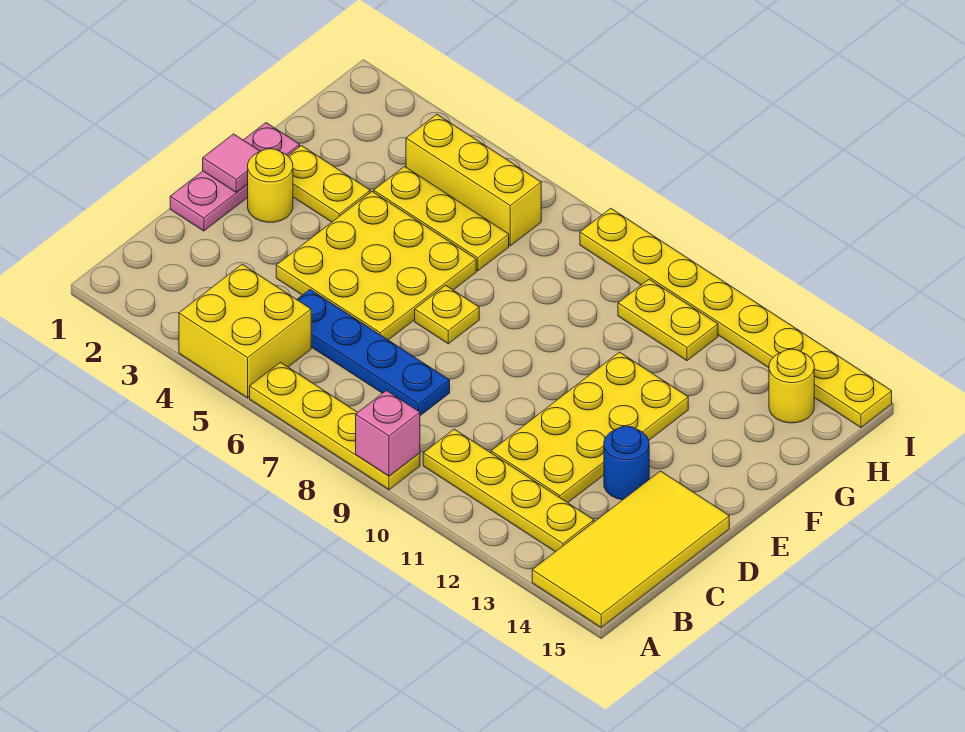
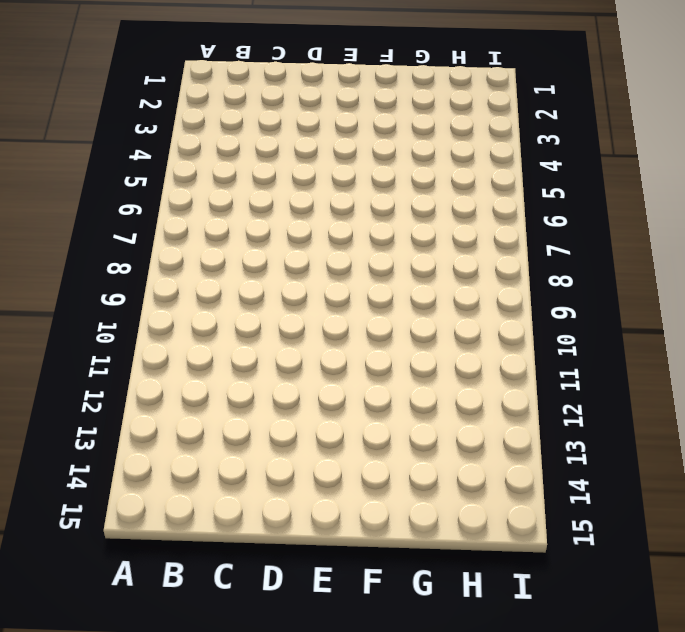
none -> yellow brick A4:B5 level 1
none -> yellow plate A6:A9 level 1
none -> yellow tile A14:D15 level 1

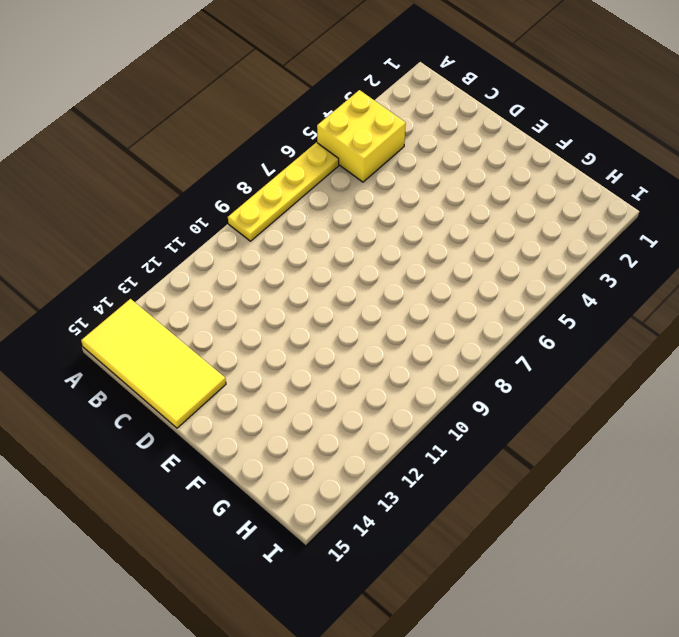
none -> yellow plate B10:B13 level 1
none -> blue plate C5:C8 level 1
none -> yellow plate C11:F12 level 1

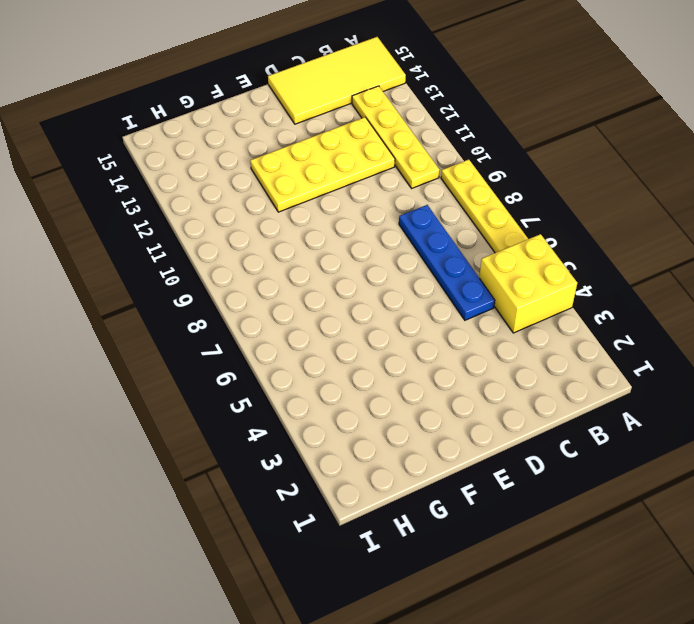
none -> pink plate D1:F1 level 1
none -> yellow plate D4:F6 level 1
none -> blue round brick D13 level 1

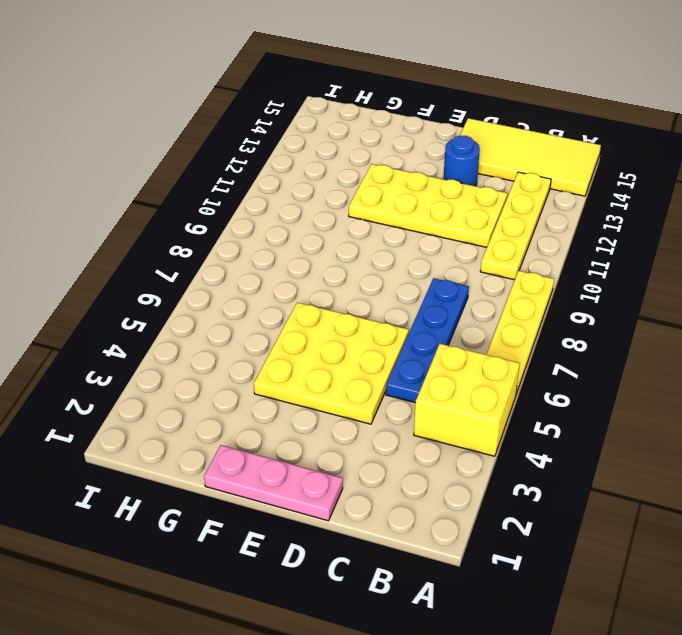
none -> yellow round brick E2 level 1
none -> yellow plate E7 level 1
none -> yellow plate F2:F3 level 1

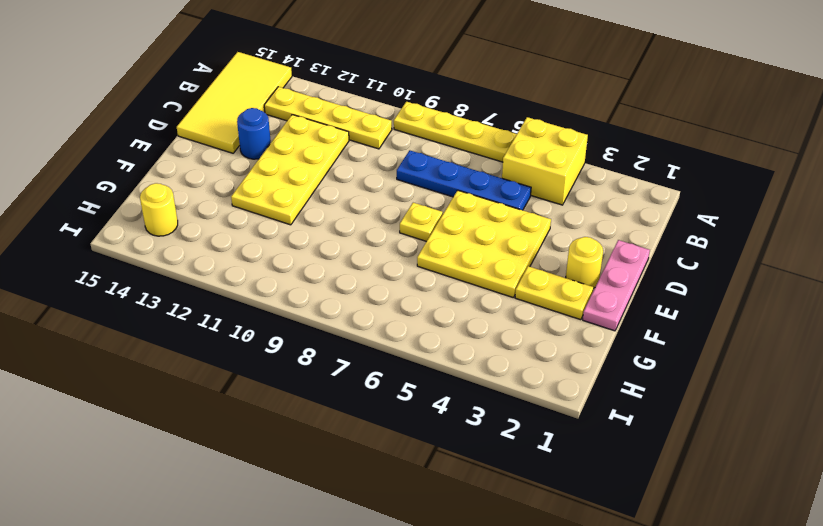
none -> yellow plate G4:G6 level 1
none -> yellow brick H4:H6 level 1
none -> yellow plate H10:H11 level 1

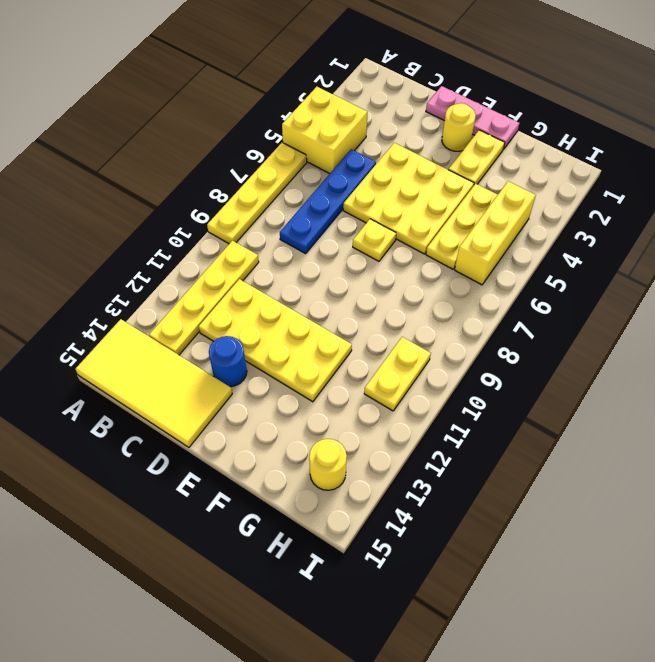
none -> yellow plate I8:I15 level 1
none -> pink brick A9 level 2
none -> pink tile E1 level 2

